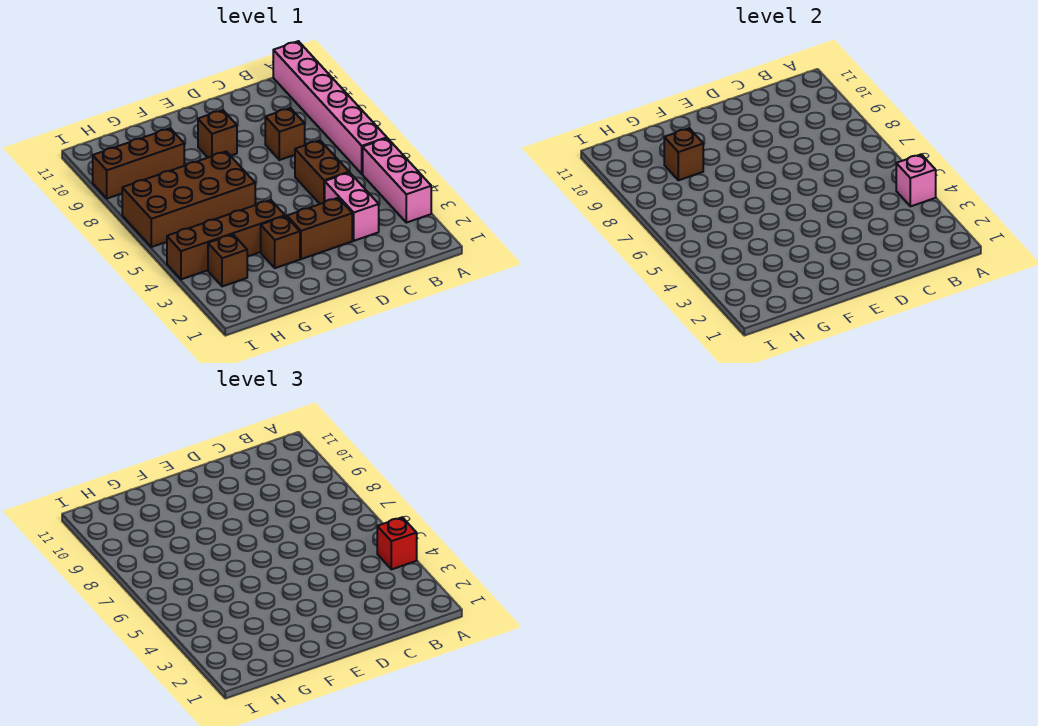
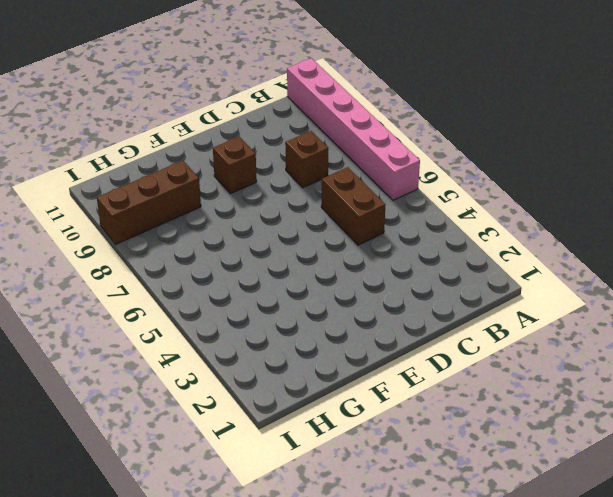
none -> pink brick A3:A5 level 1
none -> pink brick C3:C4 level 1
none -> brown brick D3:E3 level 1

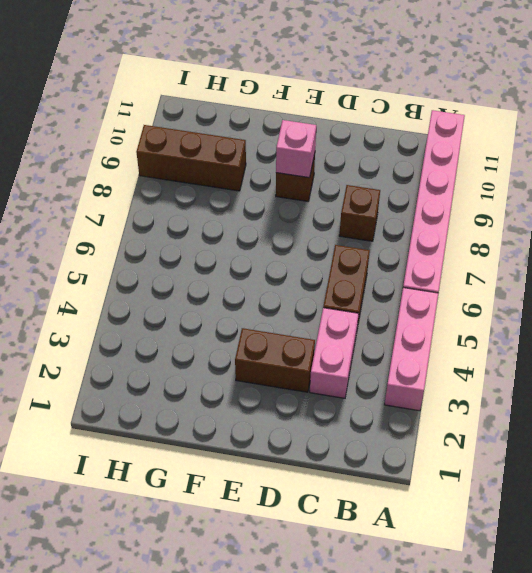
pink brick E9 level 2 -> pink brick A4 level 2
none -> brown brick F3 level 1
none -> brown brick F4:I4 level 1
none -> brown brick F6:I7 level 1

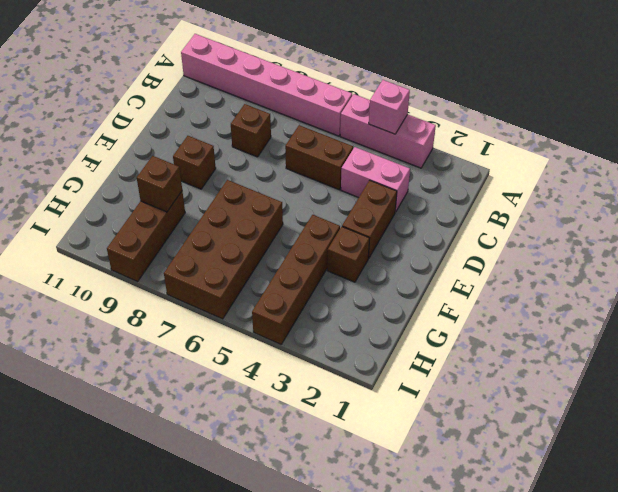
none -> brown brick H3 level 1
none -> red brick A4 level 3

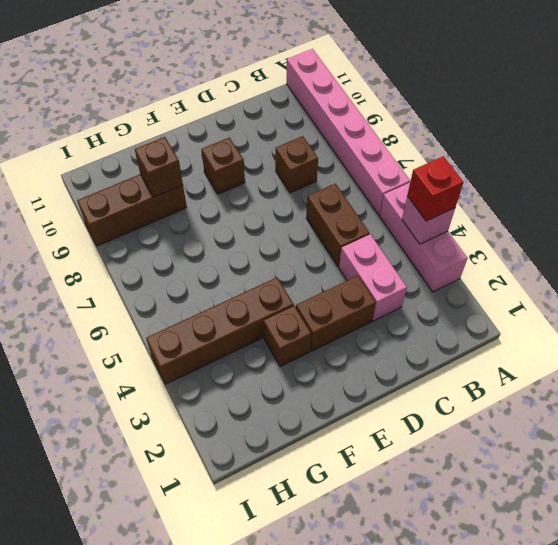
none -> brown brick F6:I7 level 1
none -> brown brick H3 level 1

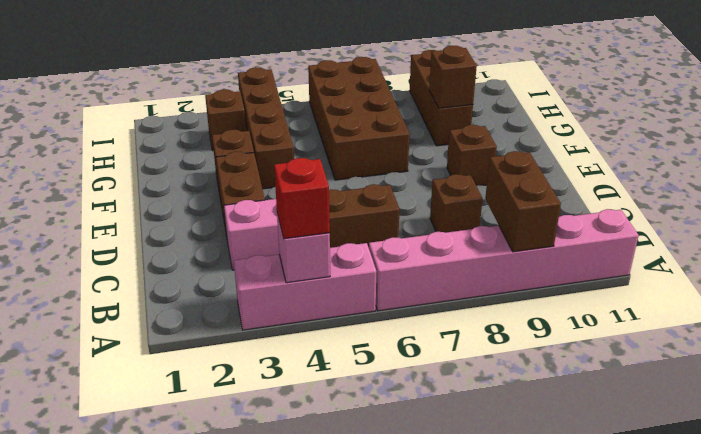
brown brick A9:B9 level 2 -> none

